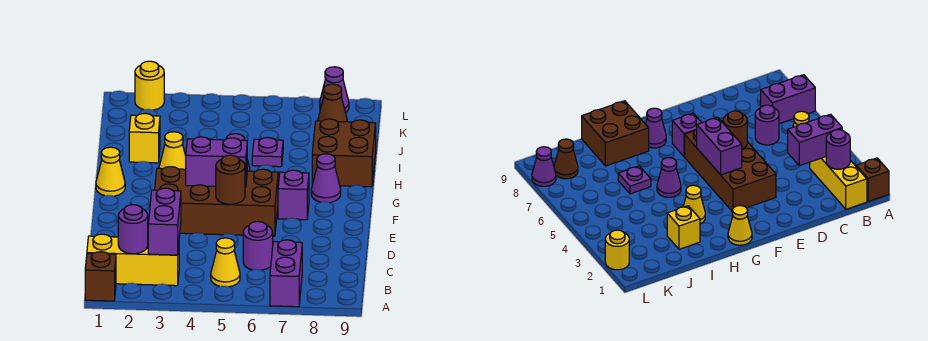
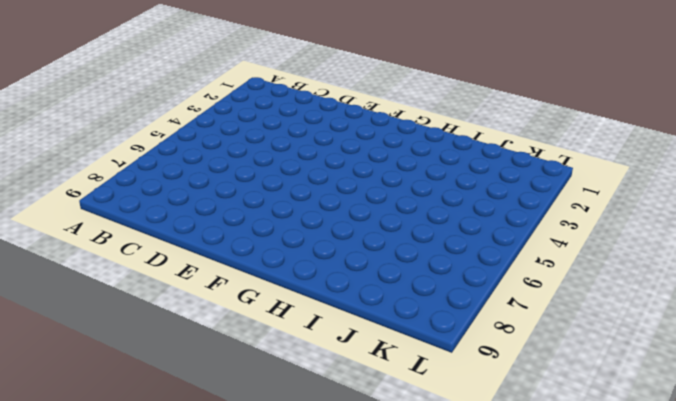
none -> brown brick A1 level 1
none -> purple brick A7:B7 level 1
none -> yellow brick B1:B3 level 1

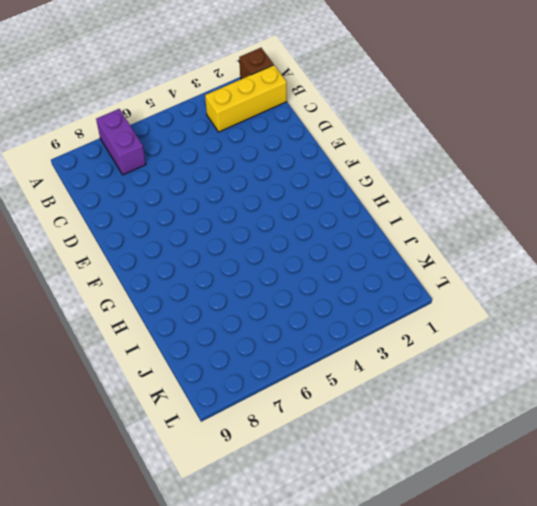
none -> yellow cone B5 level 1
none -> purple round brick C6 level 1
none -> brown brick E3:F6 level 1

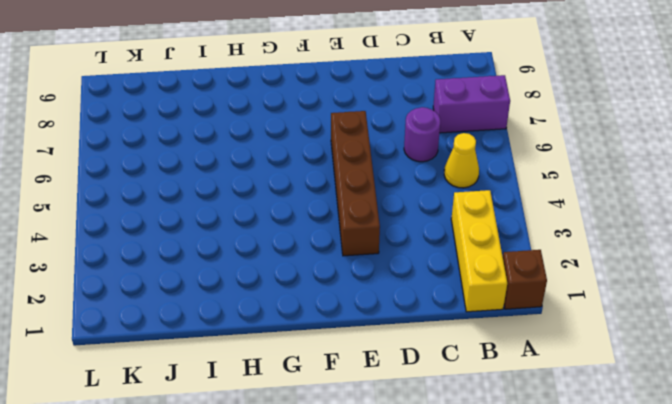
brown brick E3:E6 level 1 -> brown brick E3:F6 level 1
none -> purple brick F7 level 1
none -> yellow cone G1 level 1
none -> purple cone G8 level 1

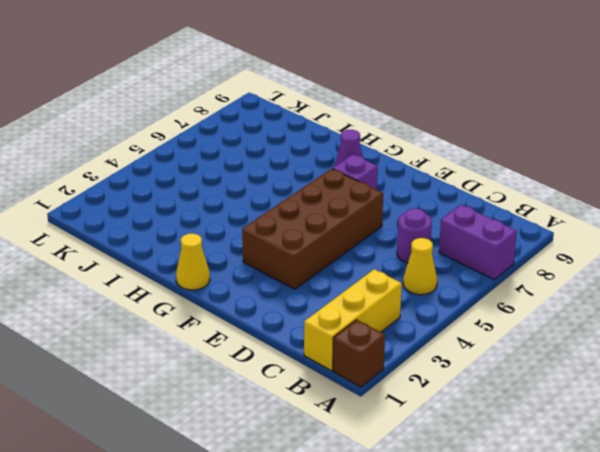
none -> yellow cone H3 level 1
none -> purple cone H5 level 1
none -> brown brick H8:I9 level 1

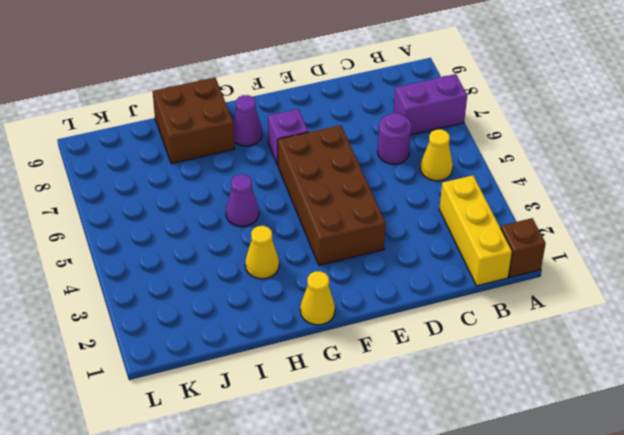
none -> yellow brick I2 level 1
none -> purple plate I6 level 1
none -> brown cone K8 level 1

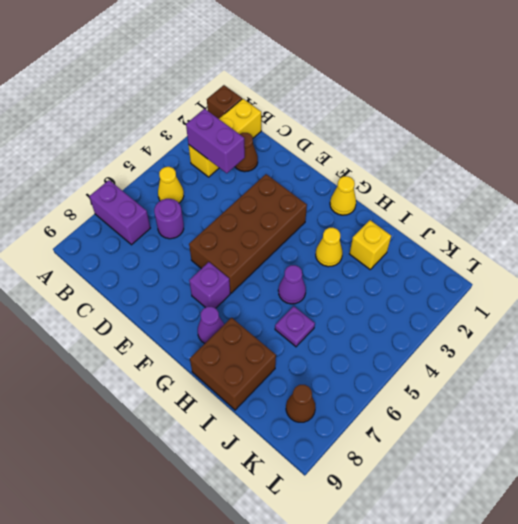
brown cone C2 level 1 -> none
none -> yellow round brick L2 level 1
none -> purple cone L8 level 1
none -> purple round brick B2 level 2

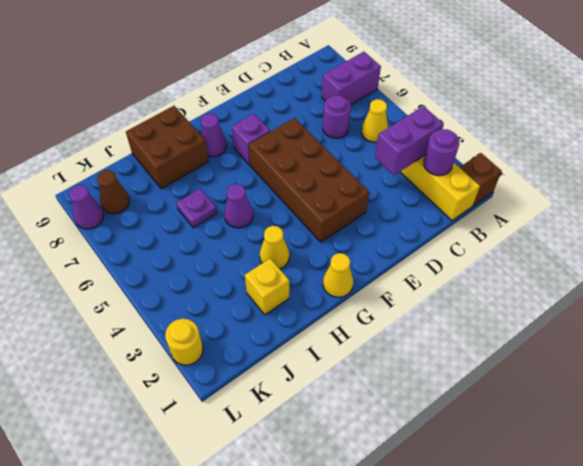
none -> brown round brick E5 level 2
none -> purple brick F4:F5 level 2

